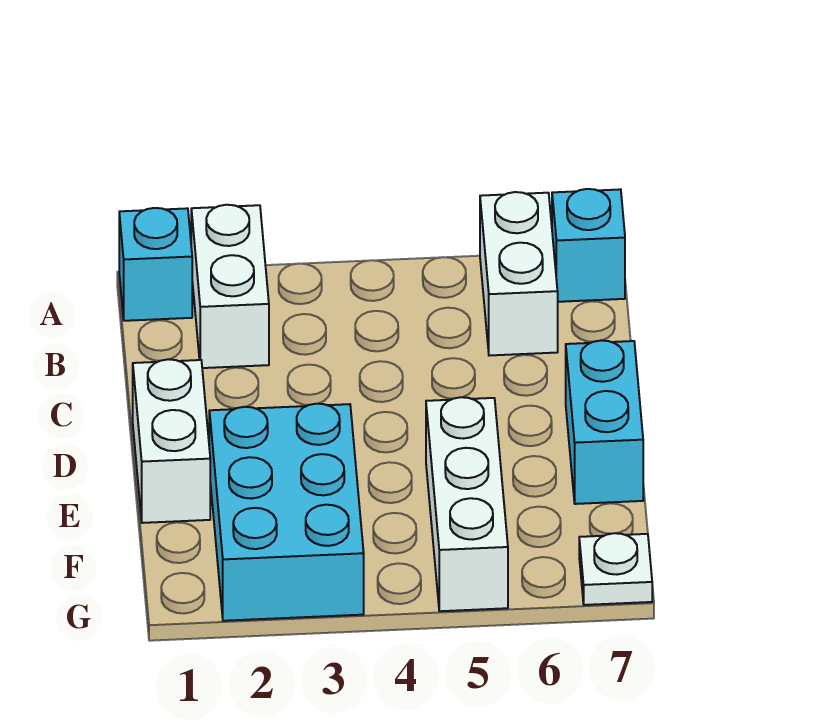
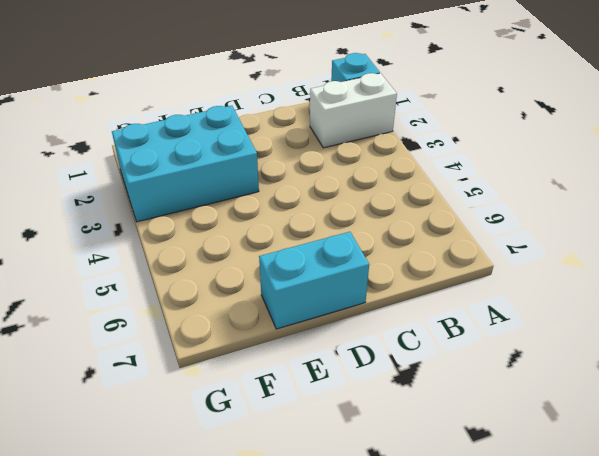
none -> white brick A6:B6 level 1
none -> cyan brick A7 level 1

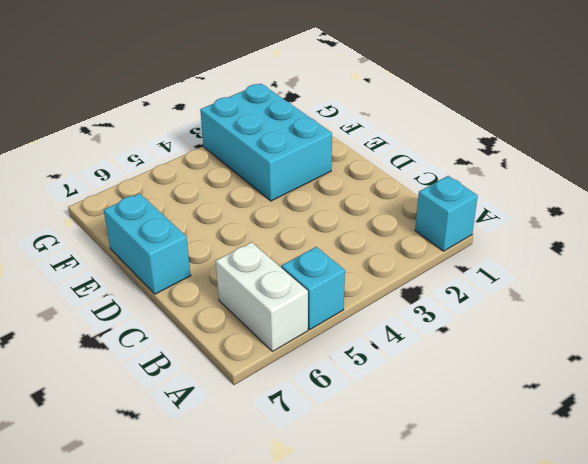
cyan brick A5 level 1 -> cyan brick A7 level 1
none -> white brick A2:B2 level 1
none -> white brick D1:E1 level 1

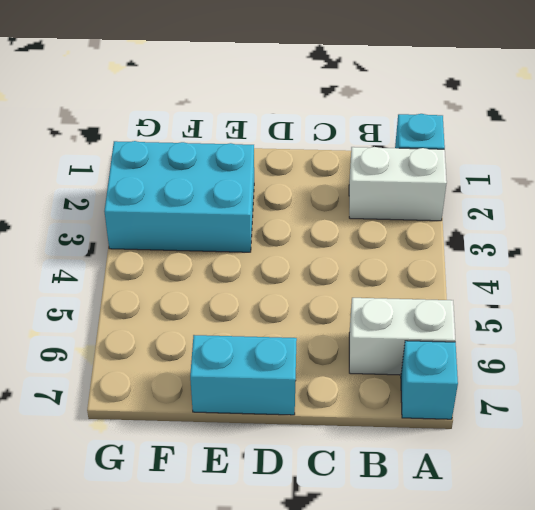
none -> white brick D1:E1 level 1
none -> white brick E5:G5 level 1

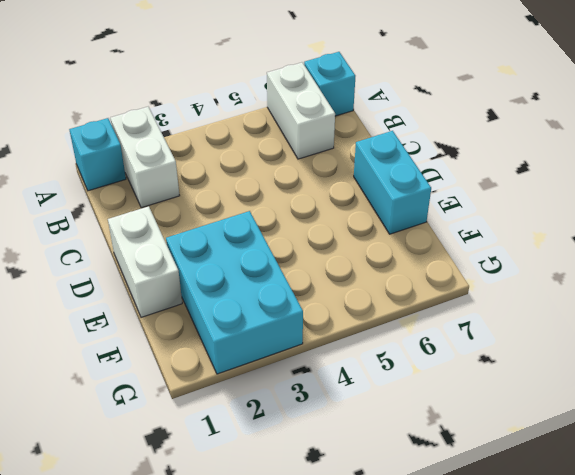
none -> white brick E5:G5 level 1
none -> white plate G7 level 1

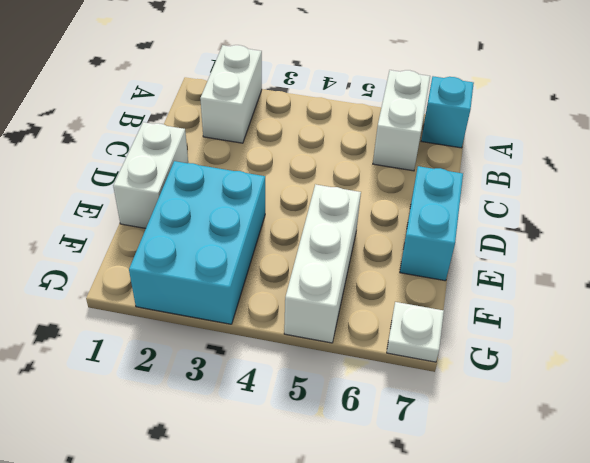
none -> cyan brick A1 level 1

